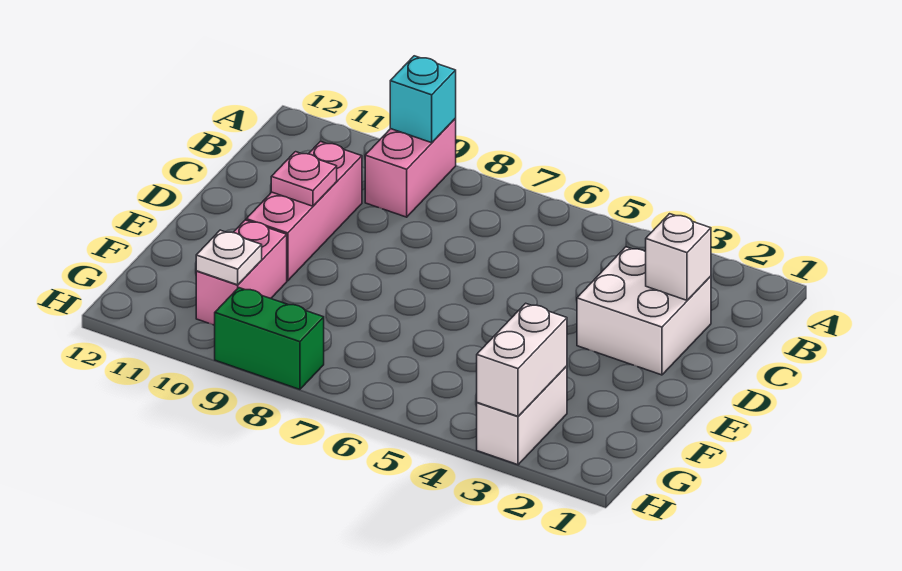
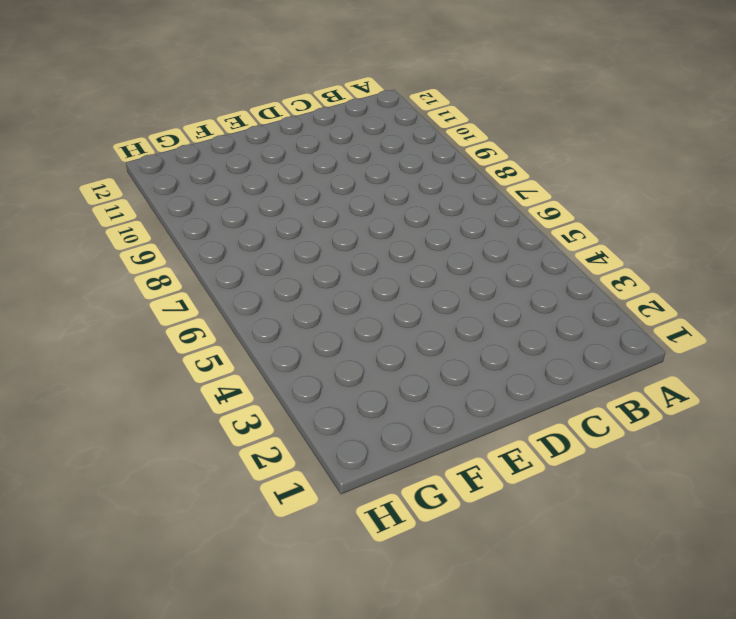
none -> pink brick A9:B9 level 1
none -> white brick C2:D3 level 1

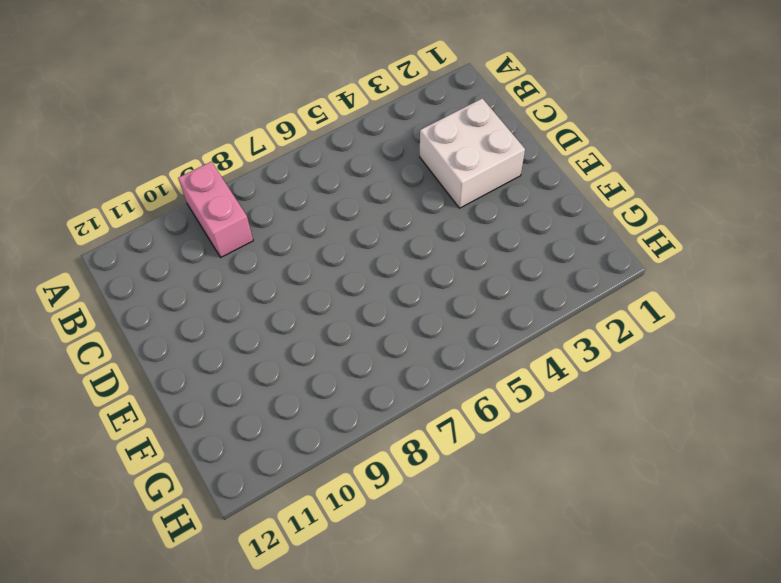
none -> pink brick C10:E10 level 1
none -> pink brick F10:G10 level 1

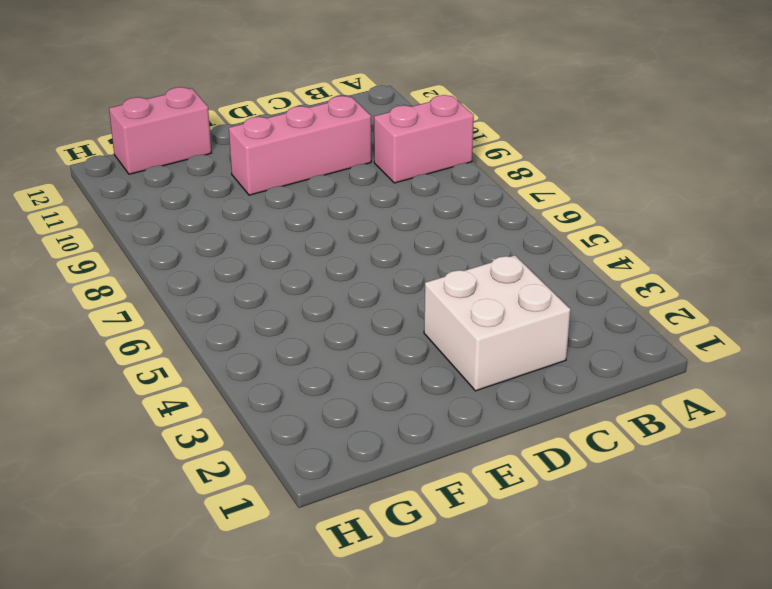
pink brick F12:G12 level 1 -> pink brick F10:G10 level 1
none -> white brick G3:H3 level 1
none -> green brick H8:H9 level 1

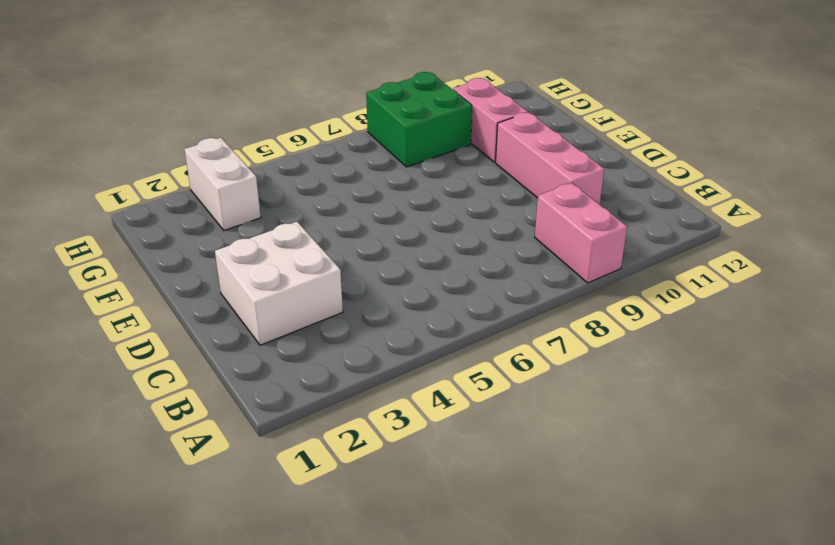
green brick G8:H9 level 1 -> green brick H8:H9 level 1
none -> cyan brick A9 level 2
none -> white brick C2 level 2

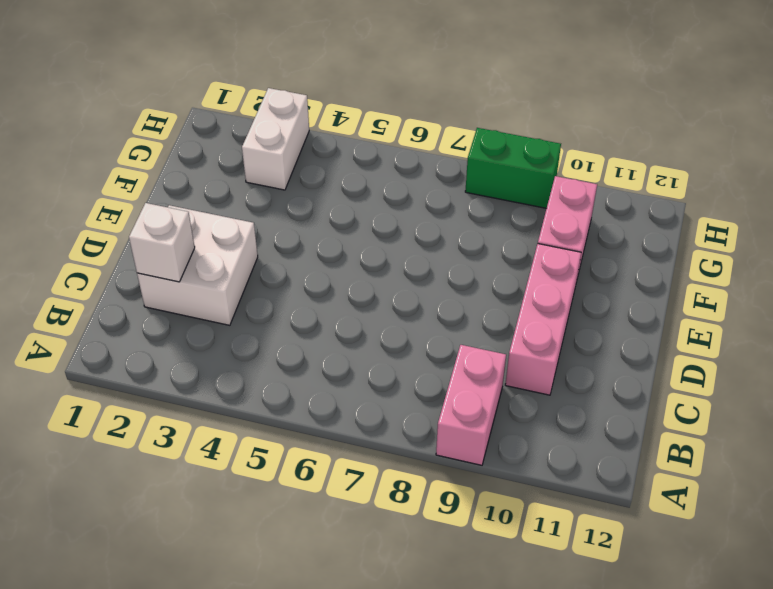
none -> cyan brick A9 level 2
none -> pink plate D10 level 2

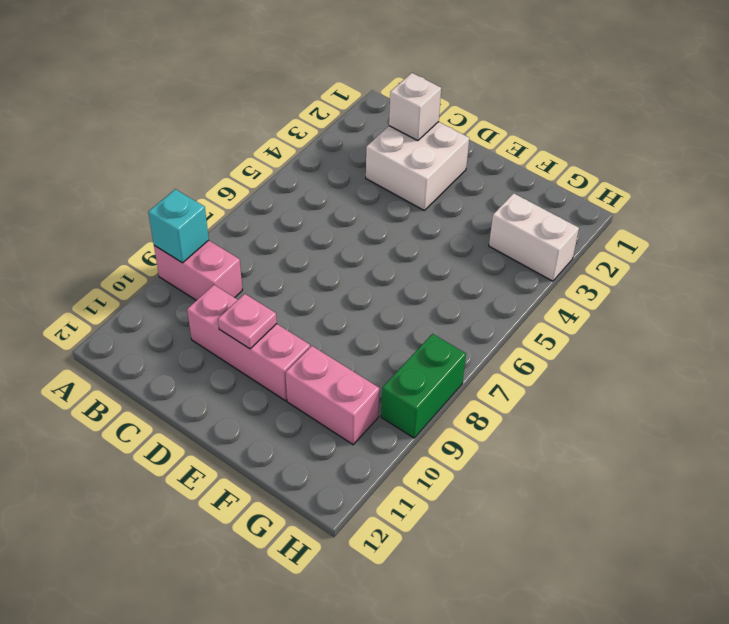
none -> white brick G3:H3 level 2
none -> white plate G10 level 2

